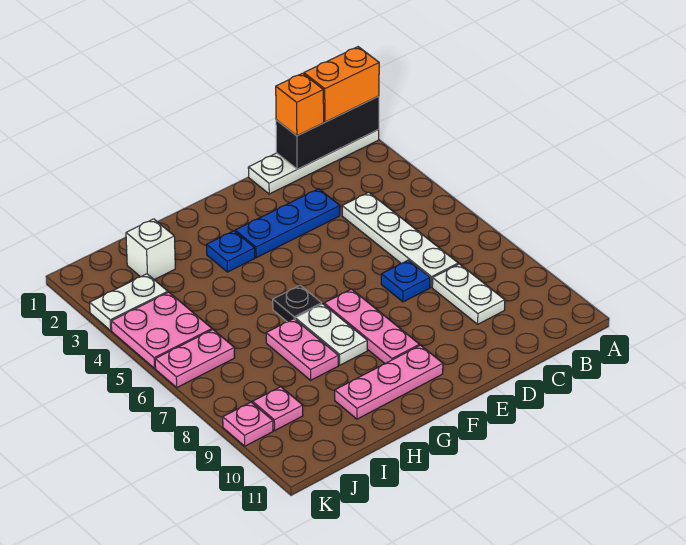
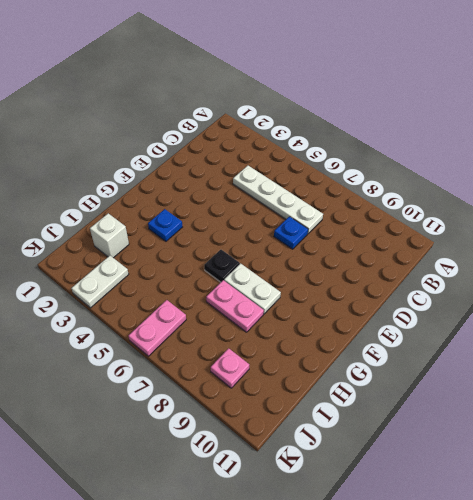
none -> white plate A1:D1 level 1
none -> white plate C8:C9 level 1
none -> blue plate D3:F3 level 1

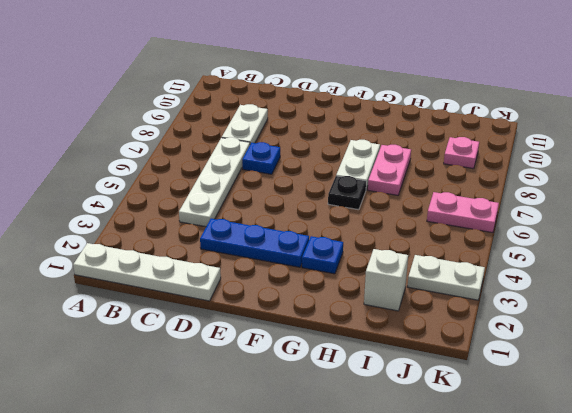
none -> pink plate F7:F9 level 1
none -> pink plate F10:H10 level 1
none -> pink plate J4:K5 level 1

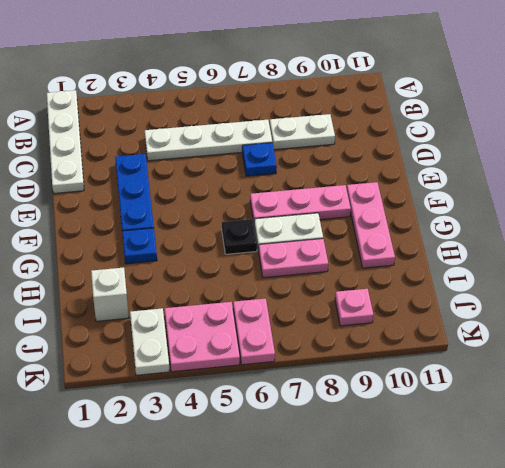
none -> pink plate K9 level 1
none -> black brick A1:C1 level 2
none -> orange brick A1:B1 level 3

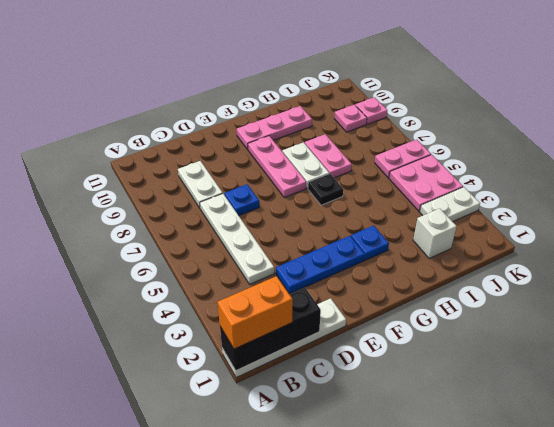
none -> orange brick C1 level 3

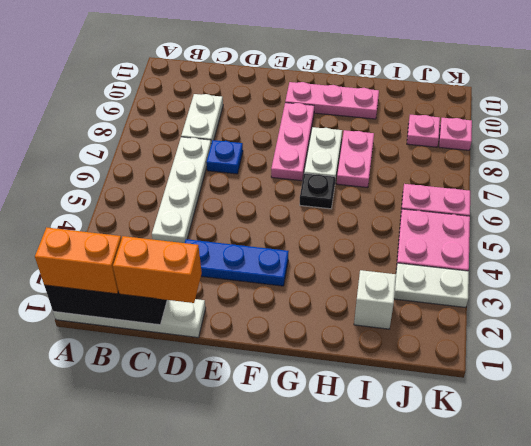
orange brick C1:D1 level 3 -> orange brick C1 level 3
none -> blue plate G3 level 1

